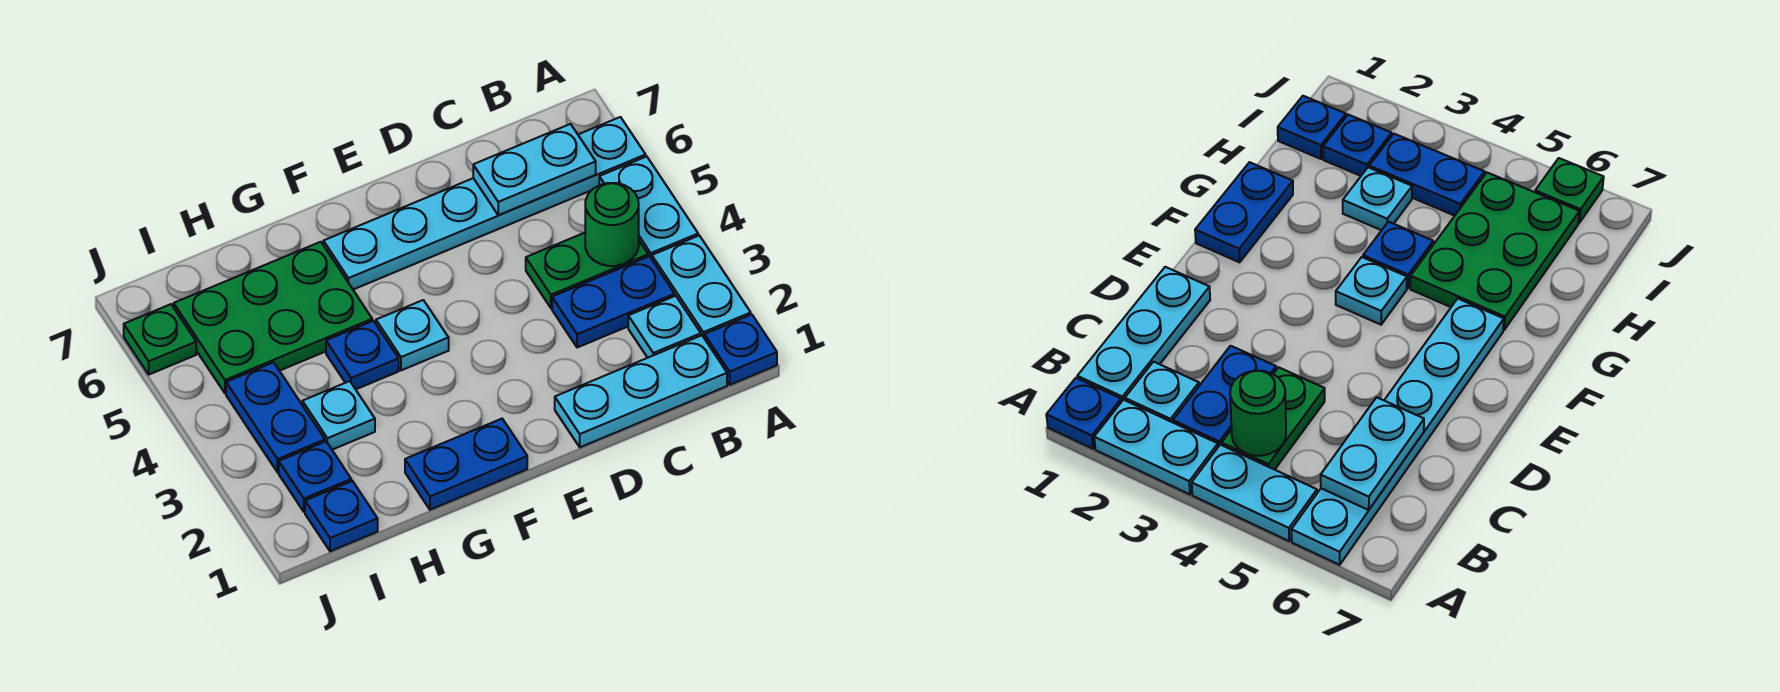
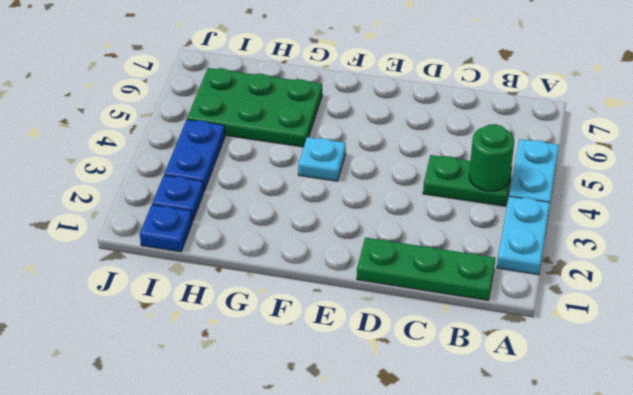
green plate B1:D1 level 1 -> cyan plate B1:D1 level 1
none -> blue plate A1 level 1
none -> cyan plate A6:F6 level 1
none -> cyan plate B2 level 1

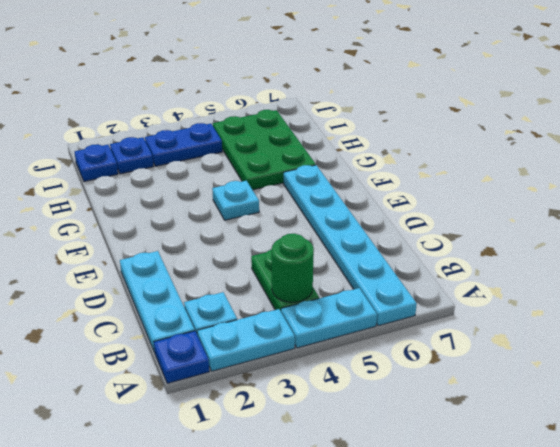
none -> blue plate B3:C3 level 1
none -> blue plate F1:G1 level 1
none -> blue plate G4 level 1

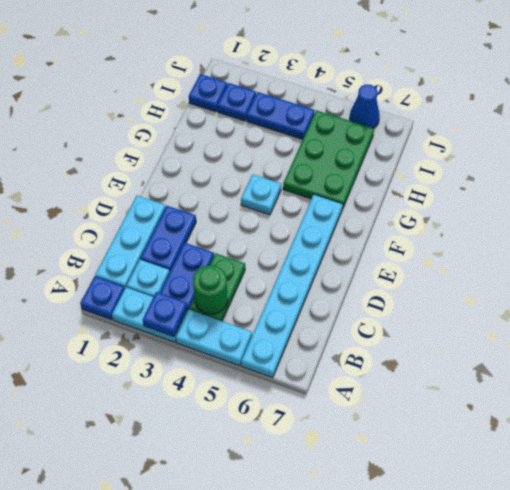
blue plate A3 level 2 -> blue plate G4 level 1
blue plate C2:D2 level 1 -> blue plate F1:G1 level 1
blue cone J6 level 1 -> green plate J6 level 1
none -> cyan plate H3 level 1
none -> cyan plate B6:C6 level 2

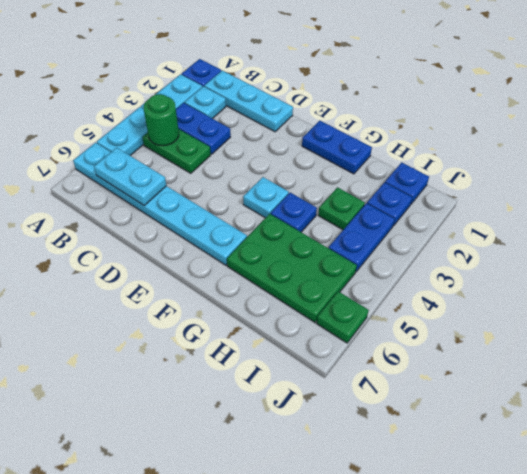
green plate H3 level 1 -> cyan plate H3 level 1

